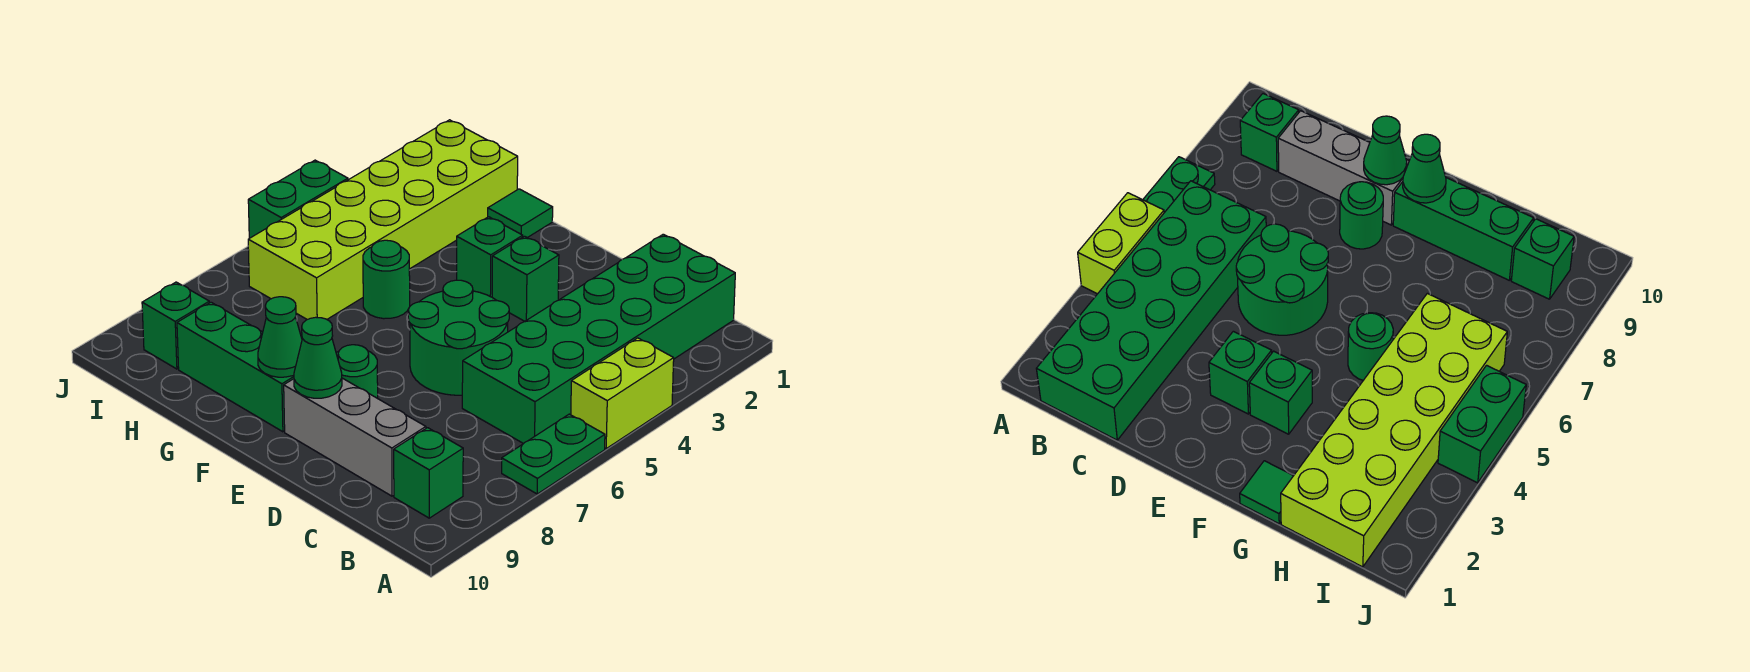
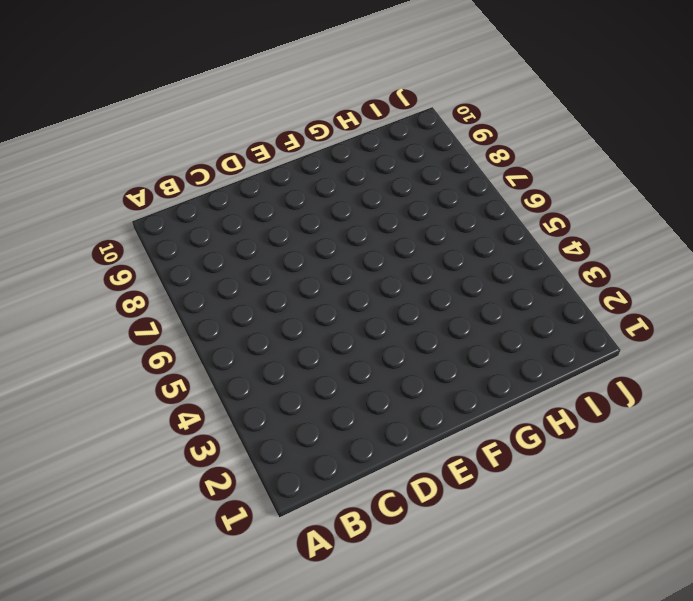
none -> lime brick A4:A5 level 1
none -> green plate A6:A7 level 1
none -> green brick B1:C6 level 1

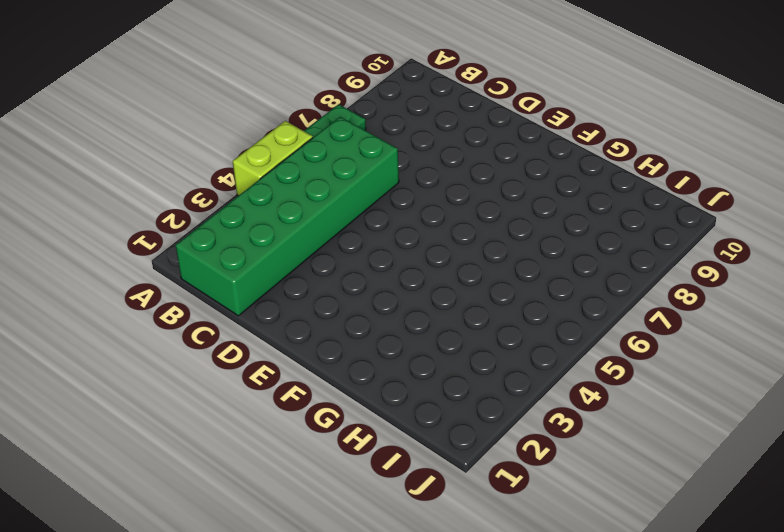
none -> green brick B9 level 1
none -> grey brick C9:E9 level 1
none -> green round brick D5:E6 level 1

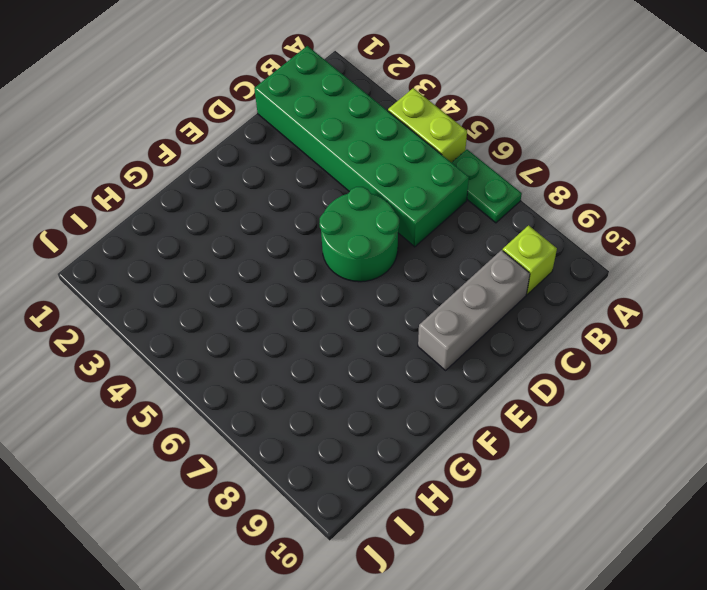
lime brick B9 level 1 -> green brick B9 level 1
none -> green brick E3 level 1
none -> green round brick E8 level 1
none -> green brick F3 level 1

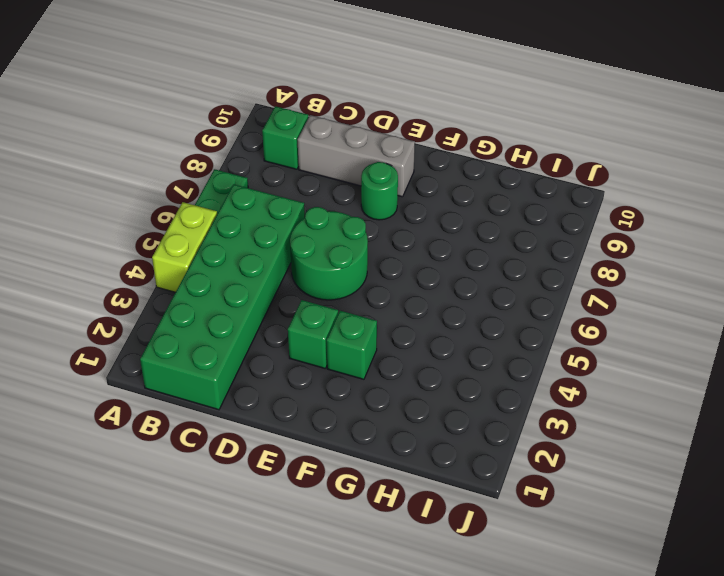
none -> green brick F9:H9 level 1
none -> green tile G1 level 1
none -> green round brick G5 level 1

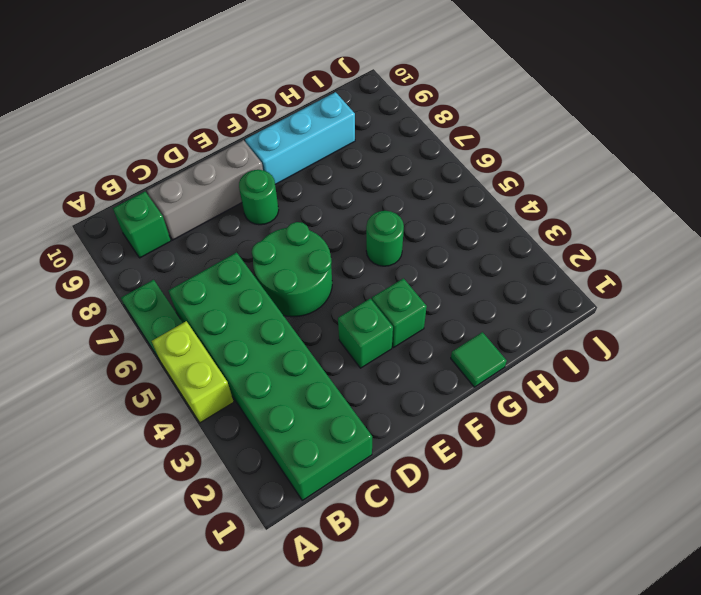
cyan brick F9:H9 level 1 -> green brick F9:H9 level 1
none -> lime brick H1:I6 level 1
none -> green brick I9 level 1
none -> green brick J4:J5 level 1

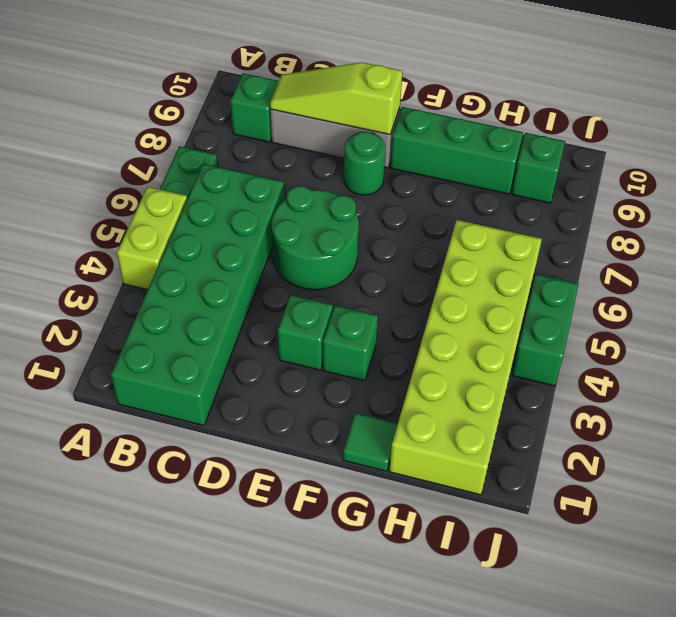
lime slope C9:E9 level 2 top E -> green cone E9 level 2
none -> green round brick G5 level 1
none -> green cone F9 level 2

